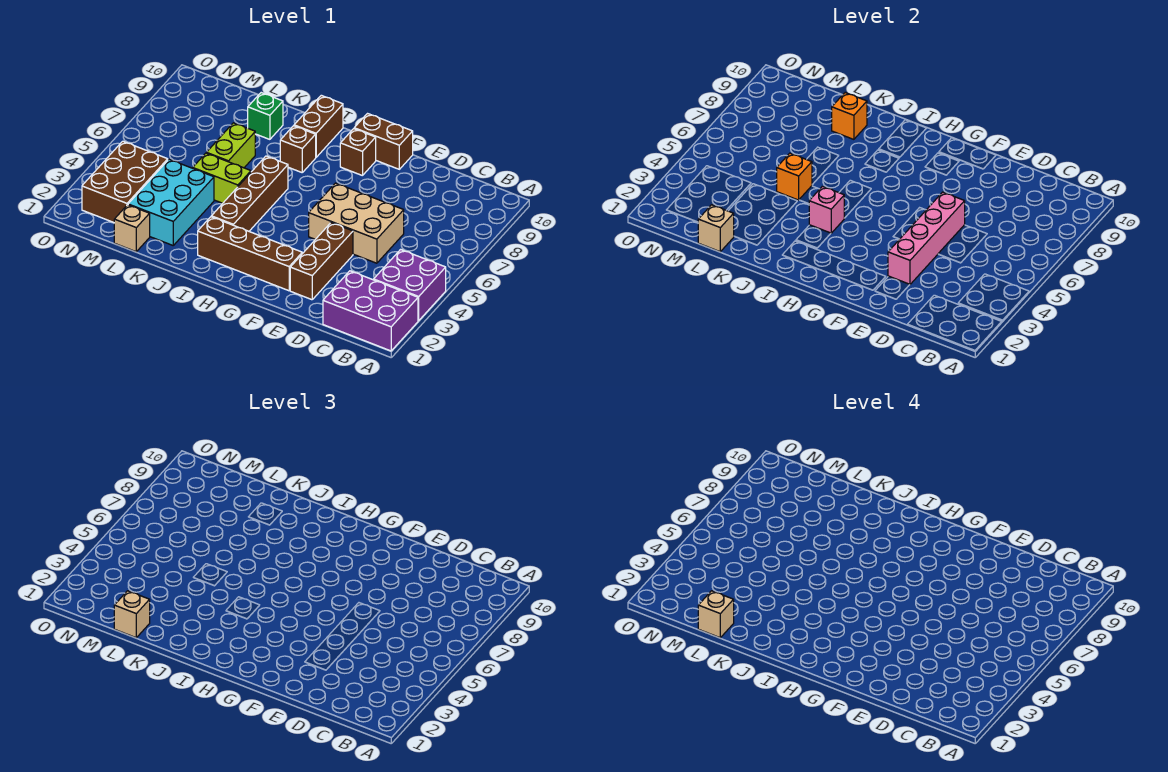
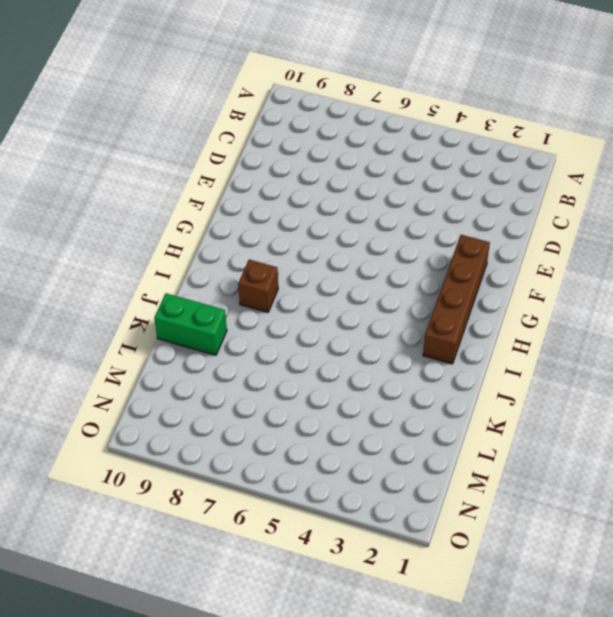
green brick K9:K10 level 1 -> green brick K9 level 1
none -> purple brick A1:C2 level 1
none -> purple brick A3:B4 level 1
none -> tan brick D5:F6 level 1

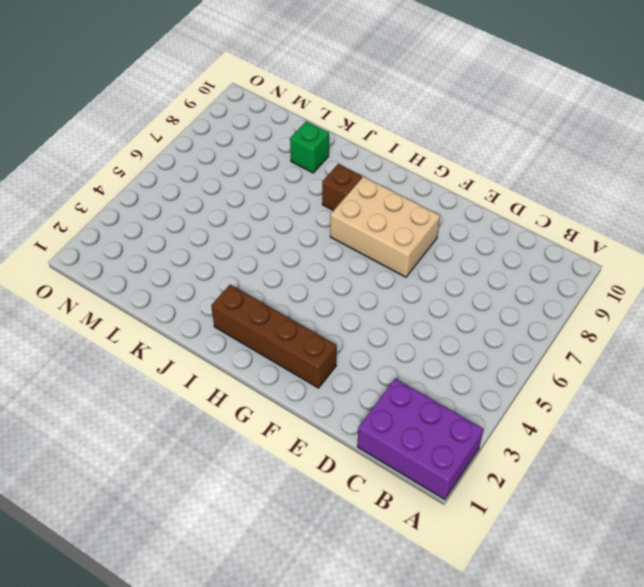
tan brick F7:H8 level 1 -> tan brick D5:F6 level 1
none -> purple brick A3:B4 level 1
none -> brown brick E2:E4 level 1
none -> brown brick F10:G10 level 1

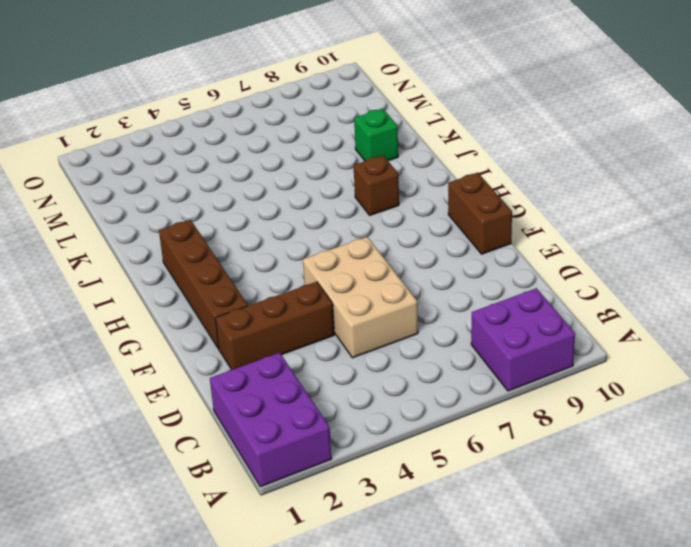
purple brick A8:B9 level 1 -> purple brick A3:B4 level 1
none -> brown brick G9 level 1
none -> brown brick I3:I6 level 1
none -> brown brick I9:I10 level 1

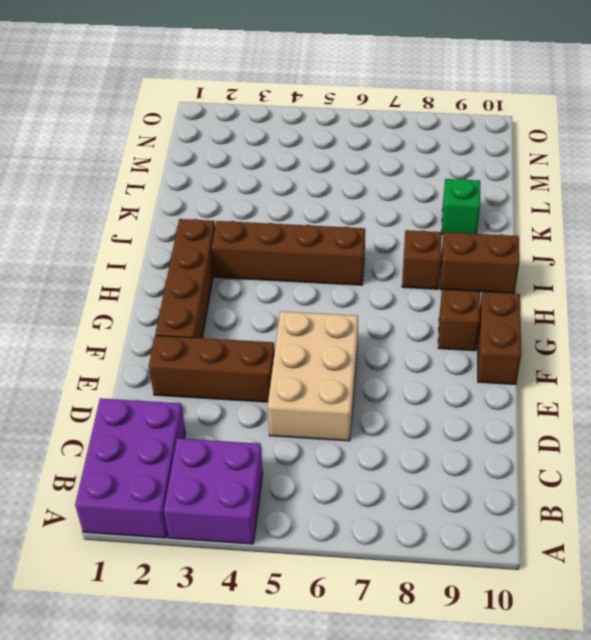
none -> lime brick J5:K5 level 1
none -> cyan brick K2:L4 level 1
none -> lime brick K6:K7 level 1

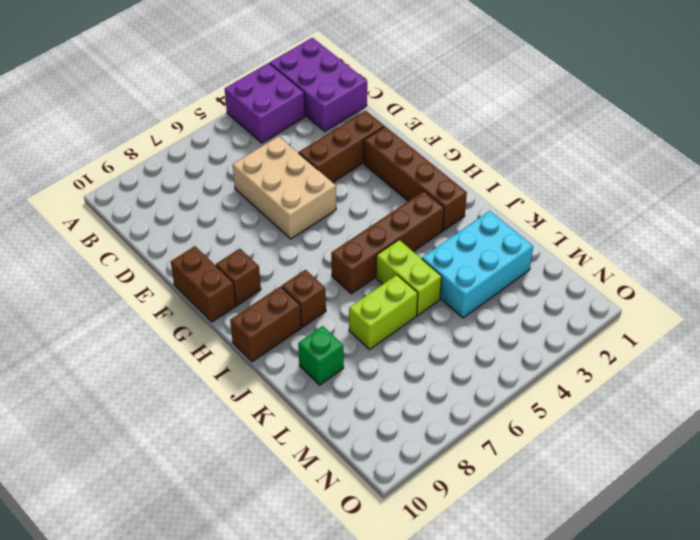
none -> tan brick L1 level 1
none -> brown brick M2:N4 level 1
none -> pink brick E3:E6 level 2

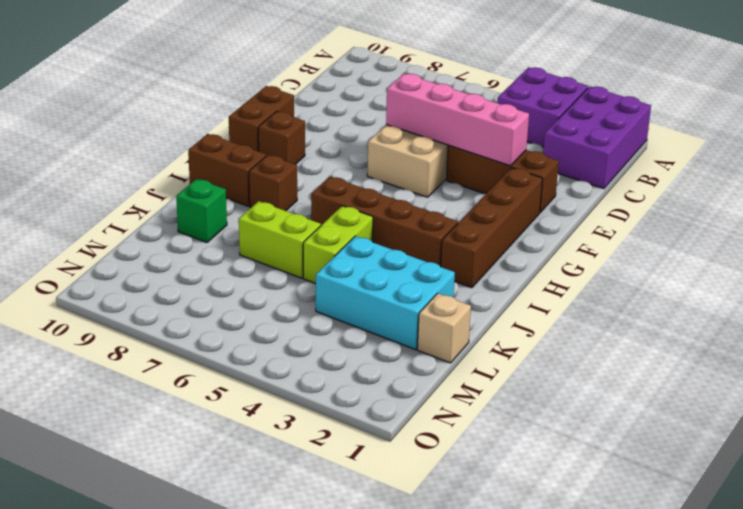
none -> brown brick M2:N4 level 1
none -> pink brick I4 level 2
none -> orange brick K5 level 2

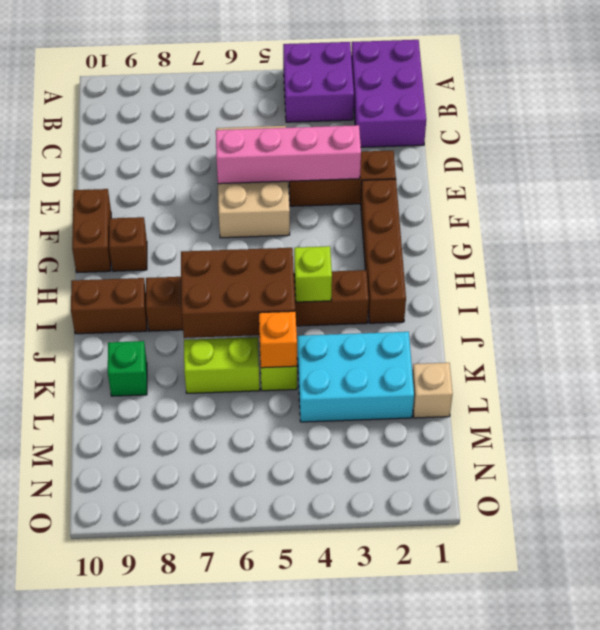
lime brick I4 level 2 -> pink brick I4 level 2
brown brick I5:J7 level 2 -> brown brick M2:N4 level 1
none -> orange brick K9 level 2
none -> tan brick L1 level 2
none -> tan brick L1 level 3

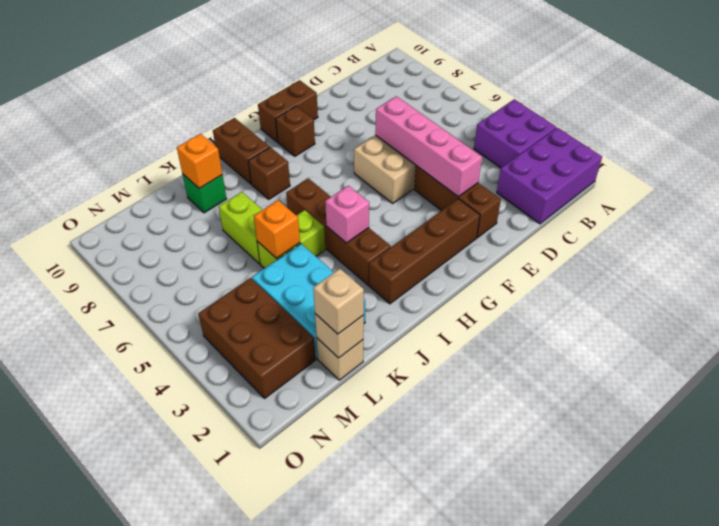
none -> tan brick L1 level 4

